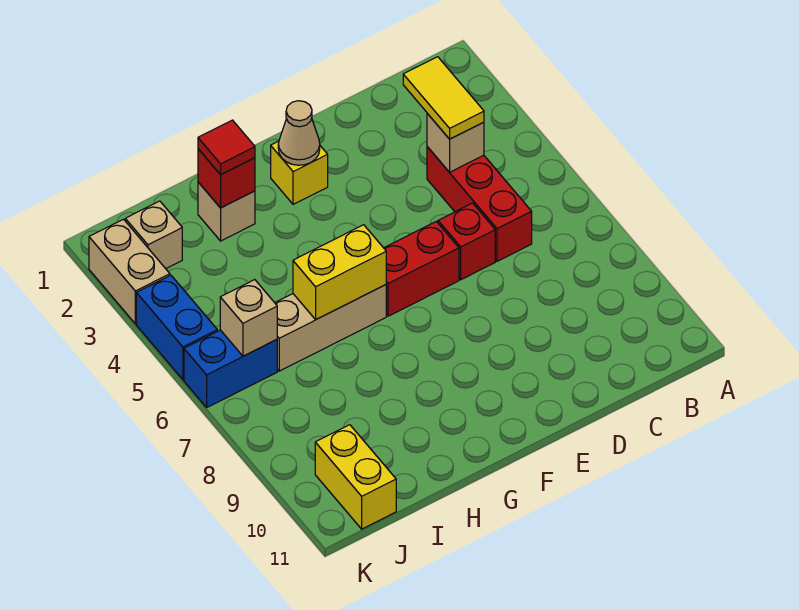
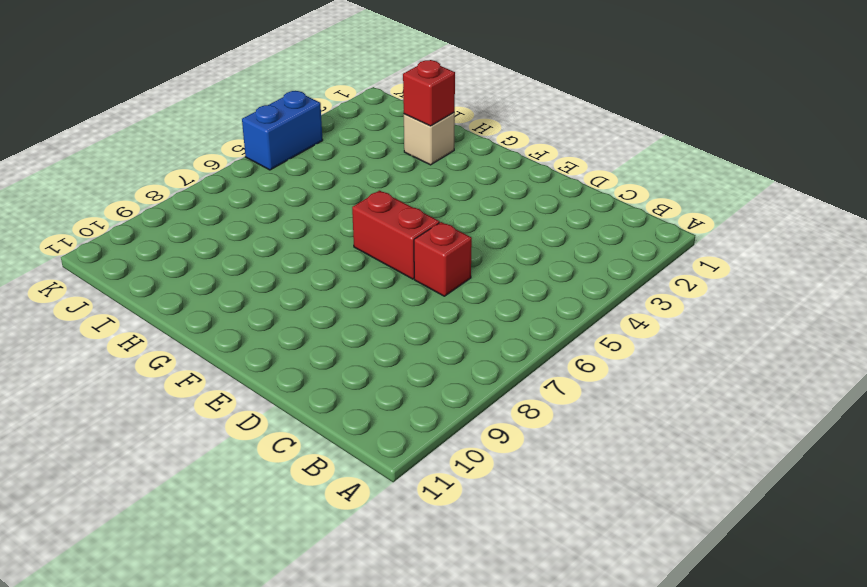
none -> red brick C4:C6 level 1
none -> yellow brick F2 level 1
none -> tan brick G6:I6 level 1

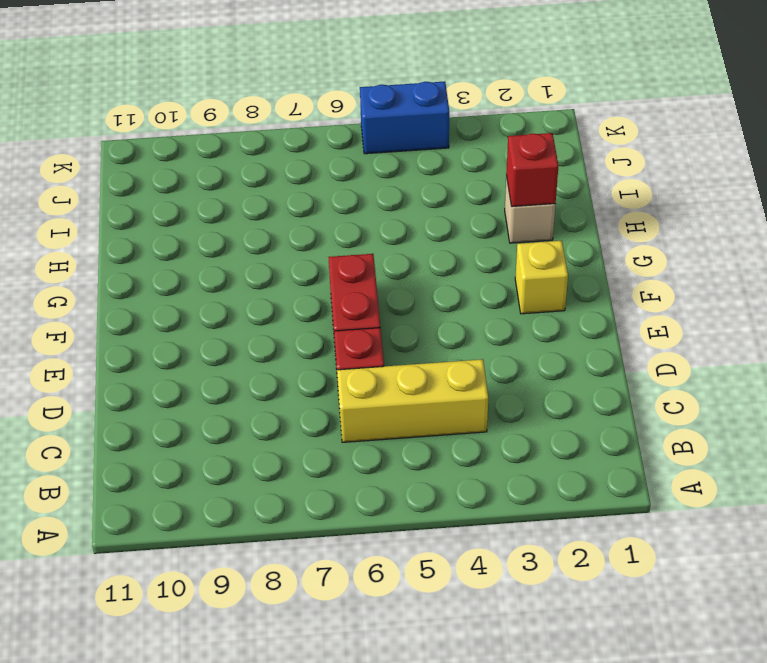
yellow brick C4:C6 level 1 -> red brick C4:C6 level 1
none -> tan brick G6:I6 level 1
none -> tan brick J2 level 1
none -> blue brick J6:K6 level 1

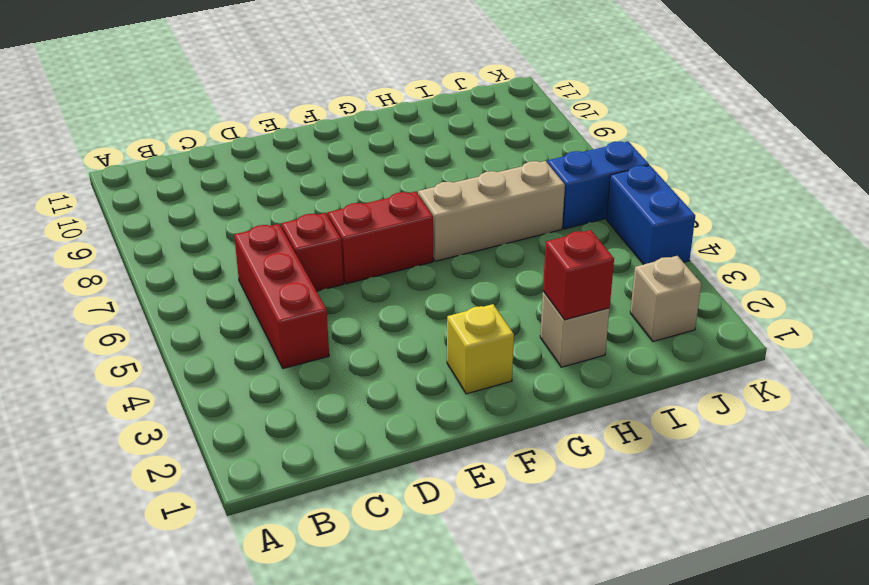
none -> yellow brick J10:J11 level 1
none -> tan brick K2:K3 level 1
none -> tan brick C4 level 2

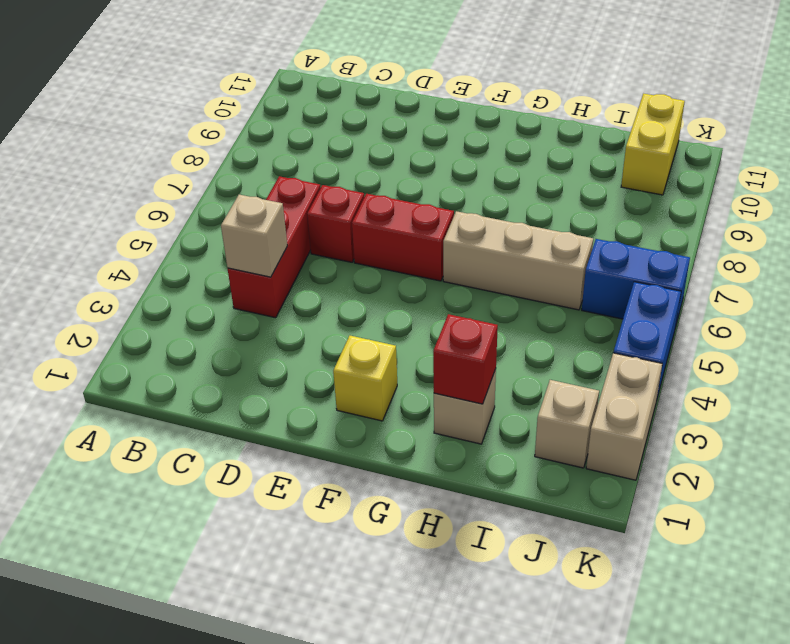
none -> tan cone F2 level 2
none -> yellow brick G6:H6 level 2
none -> tan brick J6 level 2

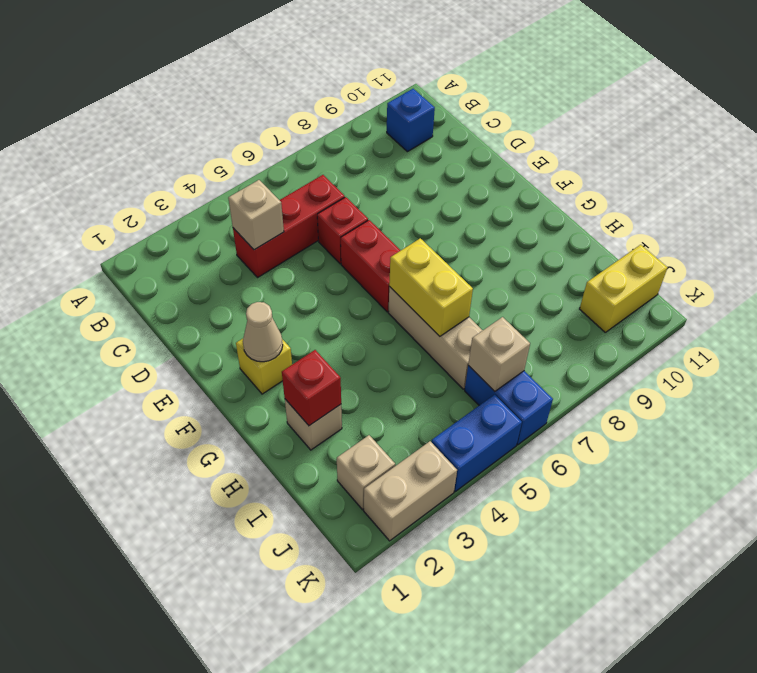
blue brick B10 level 1 -> none
none -> yellow tile C3:C4 level 3
none -> red tile H2 level 3

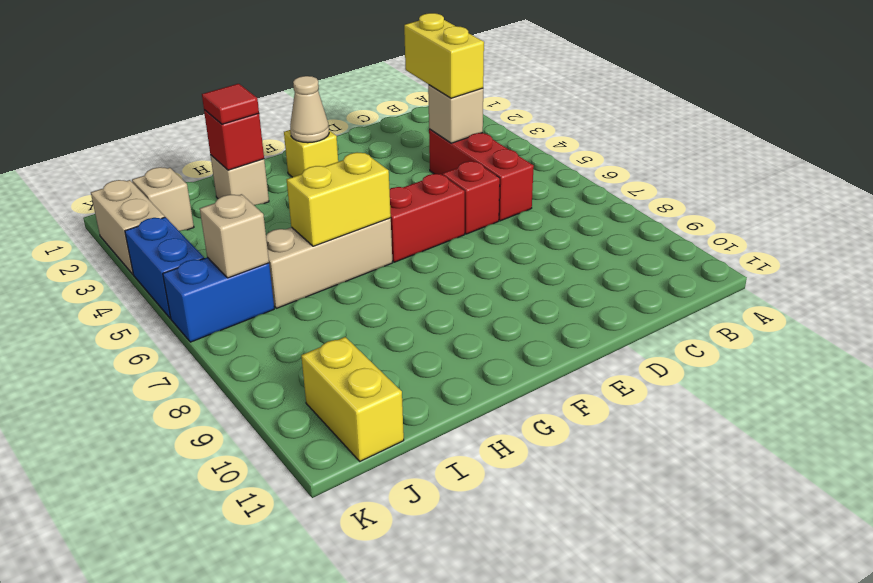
yellow brick C3:C4 level 3 -> yellow tile C3:C4 level 3

